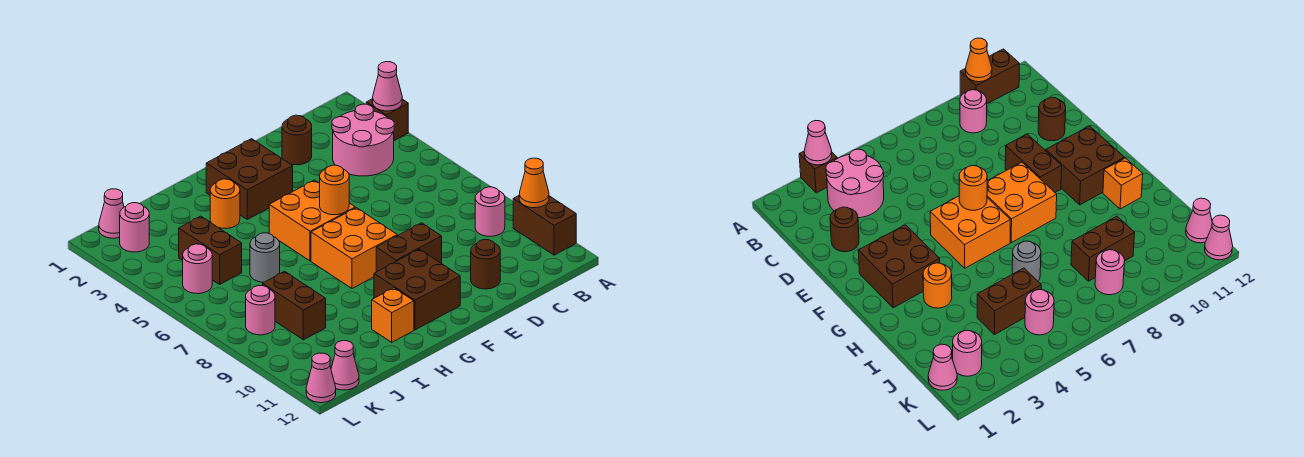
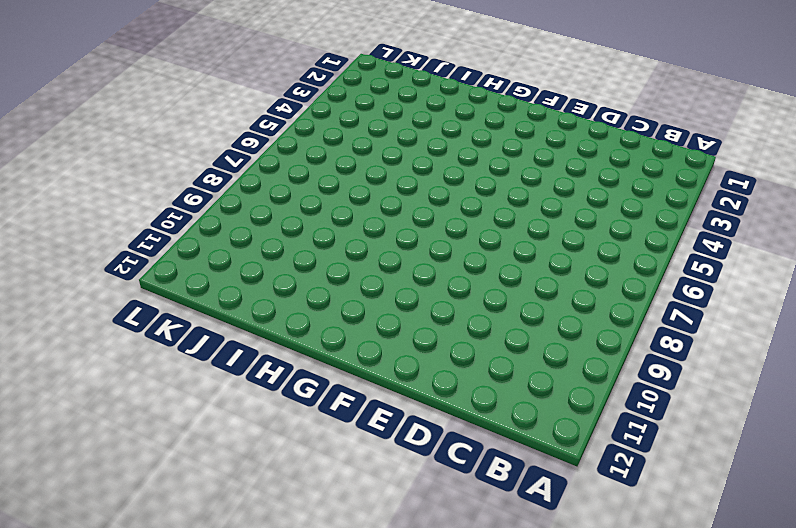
none -> brown brick A3 level 1
none -> brown brick A10:A11 level 1
none -> pink round brick B3:C4 level 1

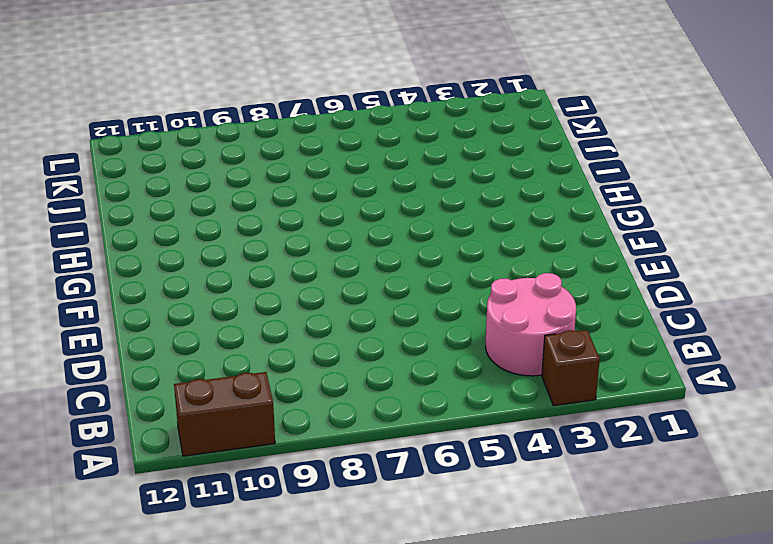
none -> pink round brick B9 level 1
none -> brown round brick D2 level 1
none -> brown round brick D11 level 1

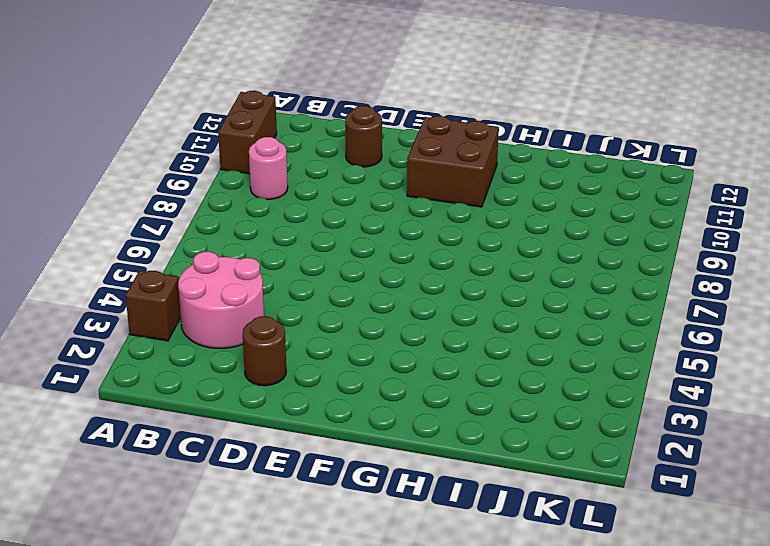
none -> brown brick E9:F9 level 1
none -> brown brick F2:G3 level 1
none -> orange brick F5:G6 level 1

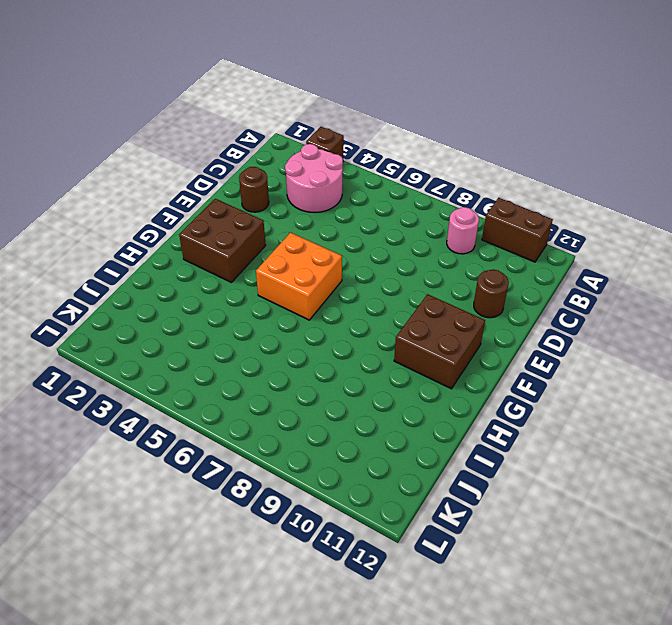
none -> brown brick E9:F9 level 1
none -> orange brick F7:G8 level 1
none -> orange round brick H3 level 1

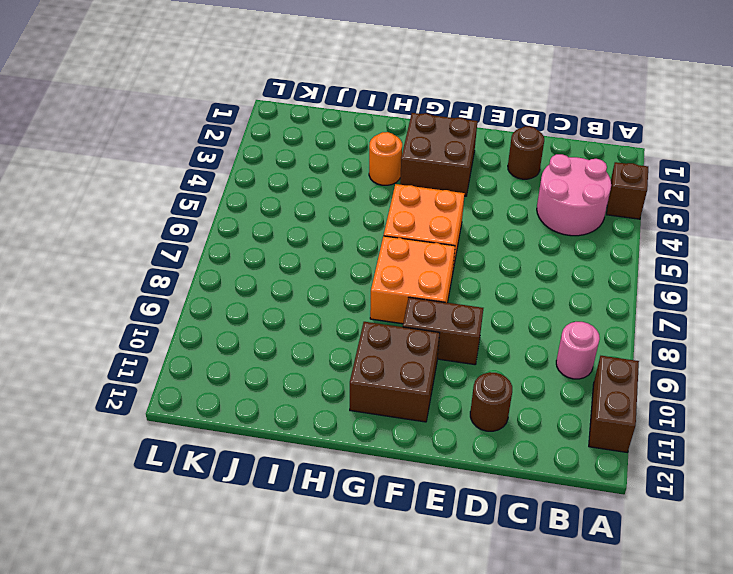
none -> orange brick H11 level 1
none -> grey round brick I6 level 1
none -> brown brick J4:J5 level 1

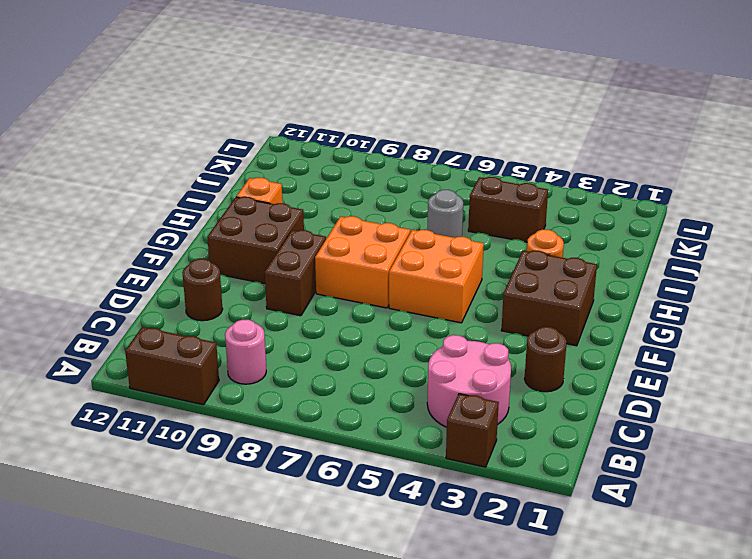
none -> brown brick J8:J9 level 1
none -> pink cone K1 level 1
none -> pink round brick K2 level 1

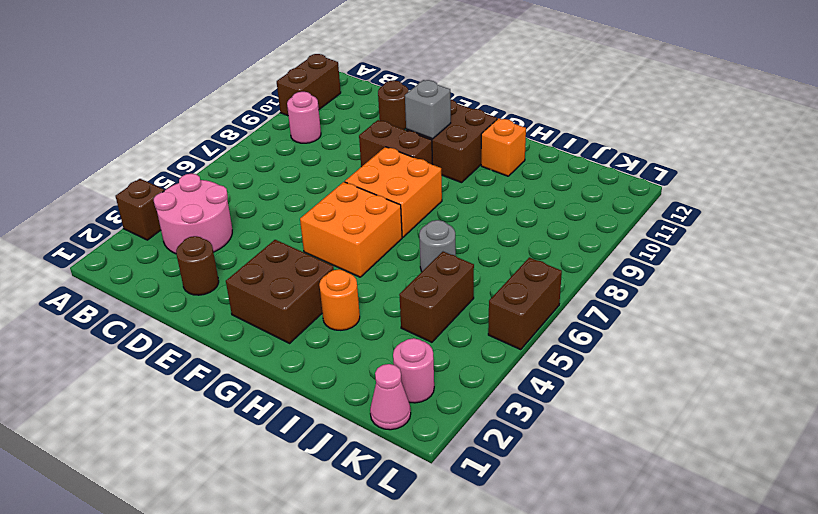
grey brick F10 level 2 -> none
brown brick L5:L6 level 1 -> brown brick J8:J9 level 1
none -> pink round brick K5 level 1
none -> pink round brick K8 level 1
none -> pink cone K12 level 1

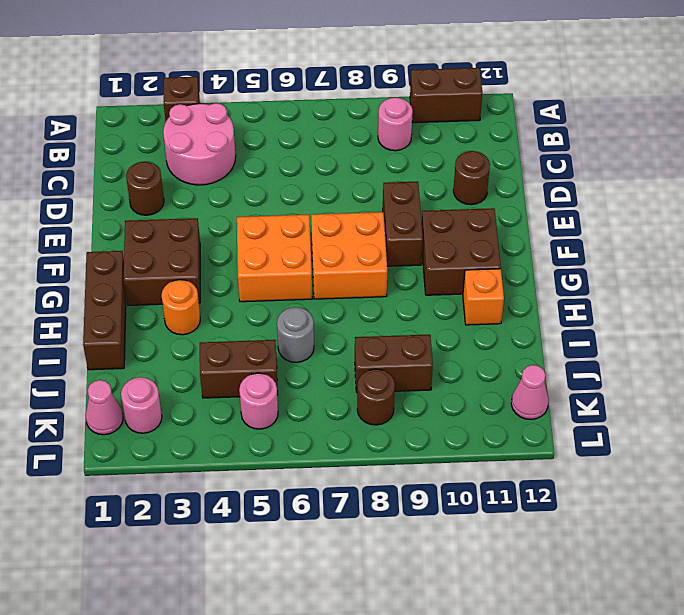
brown brick G1:I1 level 1 -> none
brown round brick K8 level 1 -> pink round brick K8 level 1
none -> pink cone L12 level 1
none -> pink cone A3 level 2
none -> orange cone A10 level 2

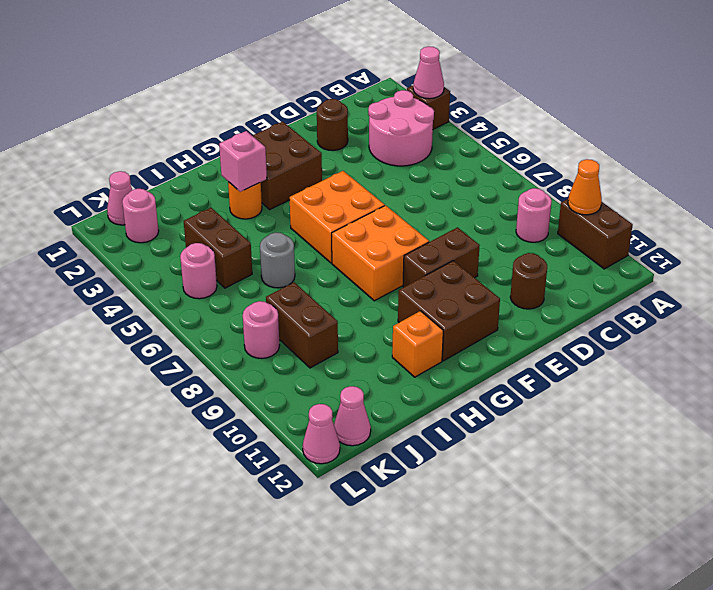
pink brick H3 level 2 -> none
none -> orange round brick F6 level 2

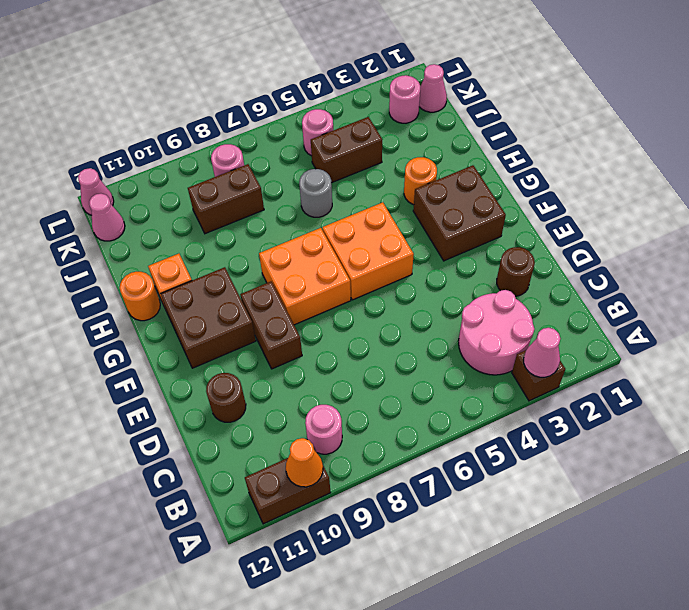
orange round brick H12 level 1 -> orange round brick F6 level 2

